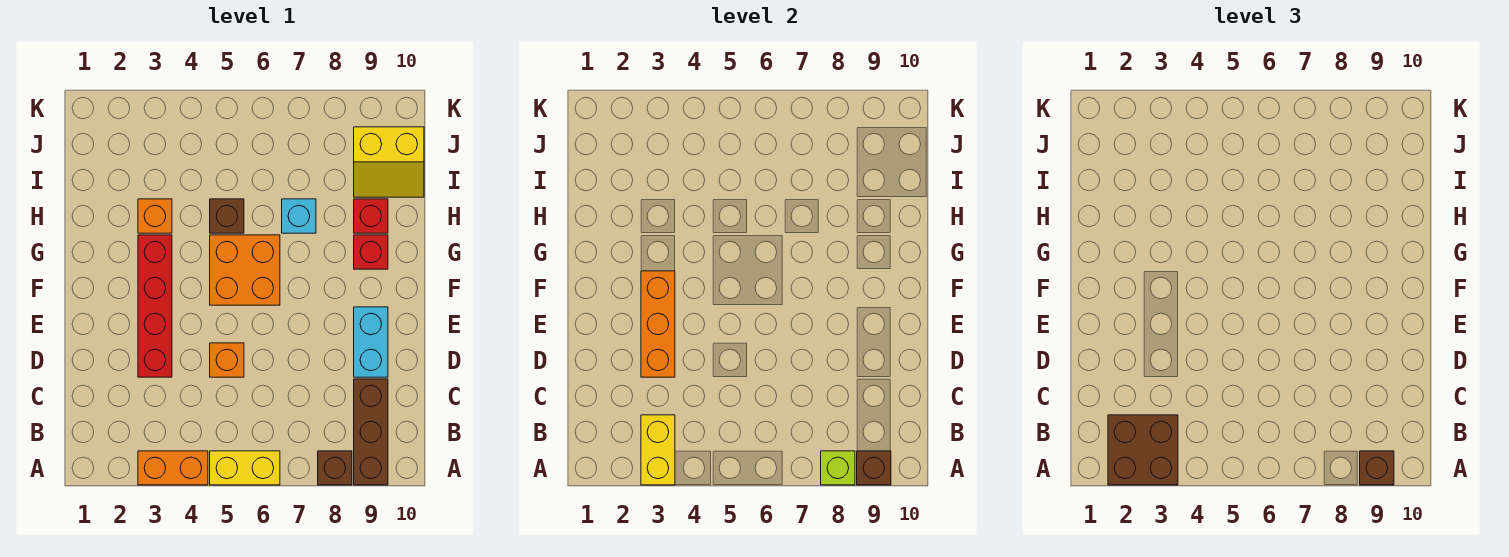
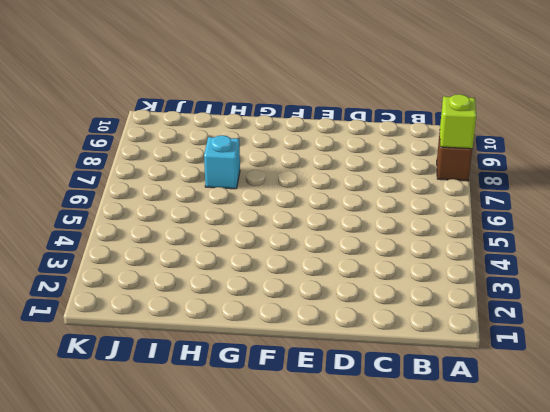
none -> orange brick A3:A4 level 1
none -> yellow brick A5:A6 level 1
none -> brown brick A9:C9 level 1

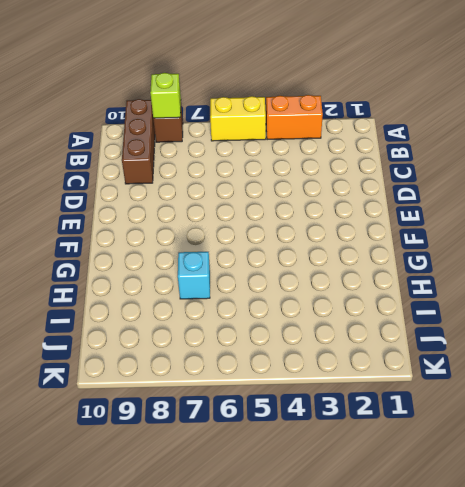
none -> red brick D3:G3 level 1
none -> orange brick D5 level 1
none -> cyan brick D9:E9 level 1

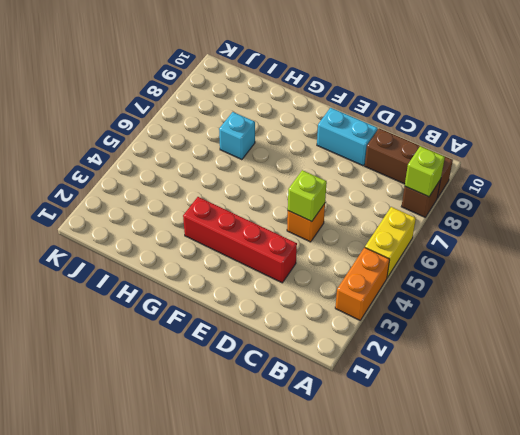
lime brick D5 level 2 -> none
none -> orange brick F5:G6 level 1
none -> red brick G9 level 1
none -> orange brick H3 level 1

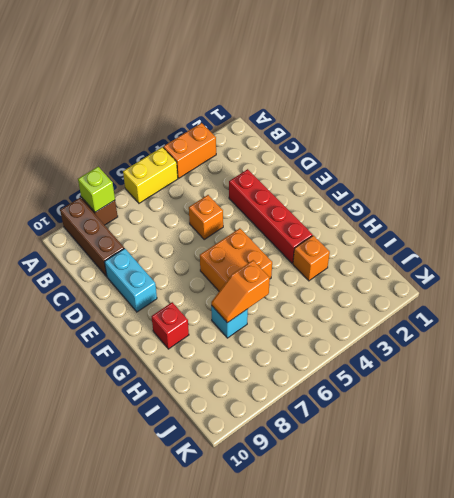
orange slope H6:H7 level 2 top 6 -> none
none -> brown brick H5 level 1
none -> red brick H9 level 1
none -> yellow slope I9:J10 level 1 top J

